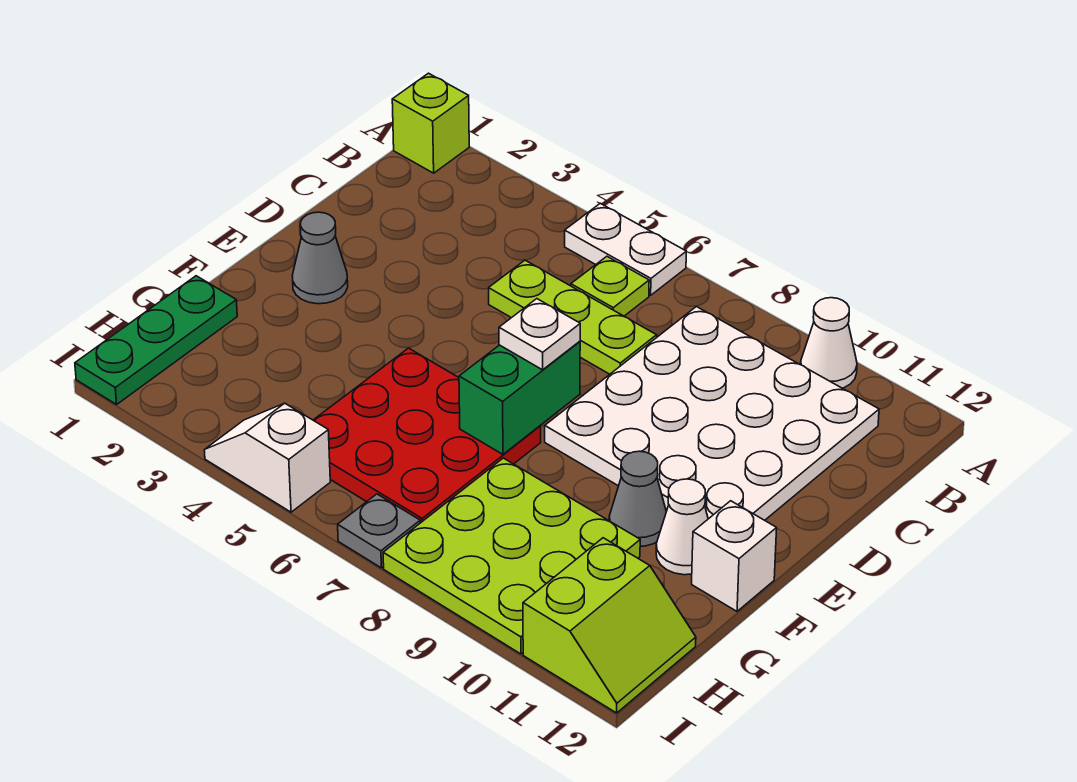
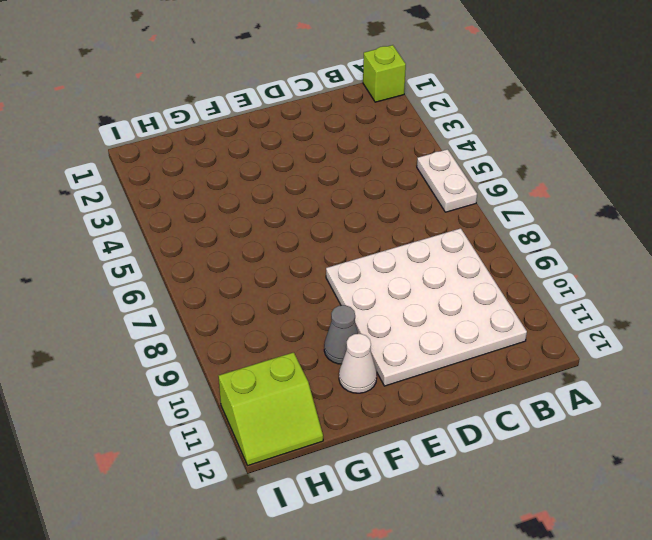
none -> white cone A10 level 1
none -> lime plate B6 level 1
none -> lime plate C5:C7 level 1

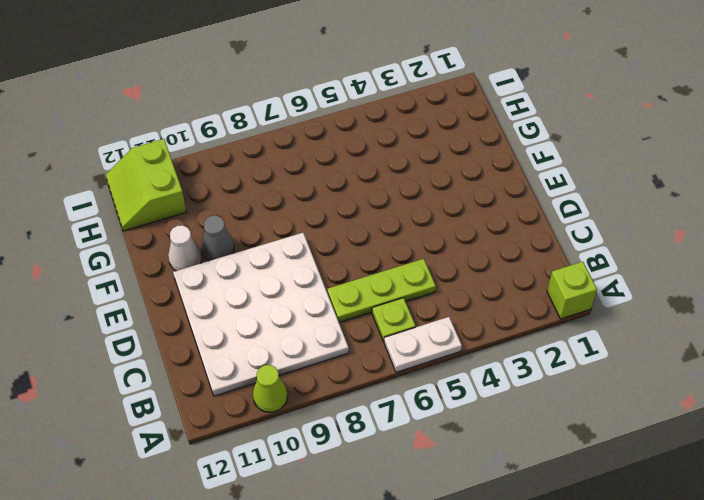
lime cone A10 level 1 -> white cone A10 level 1
none -> grey cone E2 level 1
none -> red plate F5:H7 level 1
none -> white brick F12 level 1

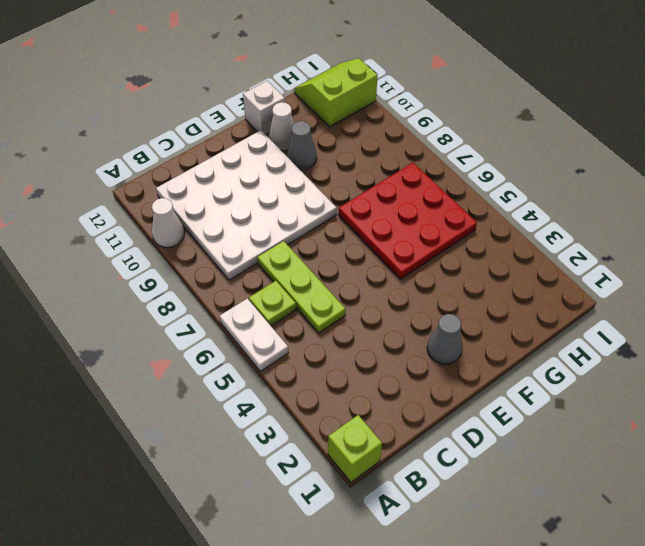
none -> green plate G1:I1 level 1
none -> lime plate G8:I10 level 1
none -> white slope I4:I5 level 1 top 5

